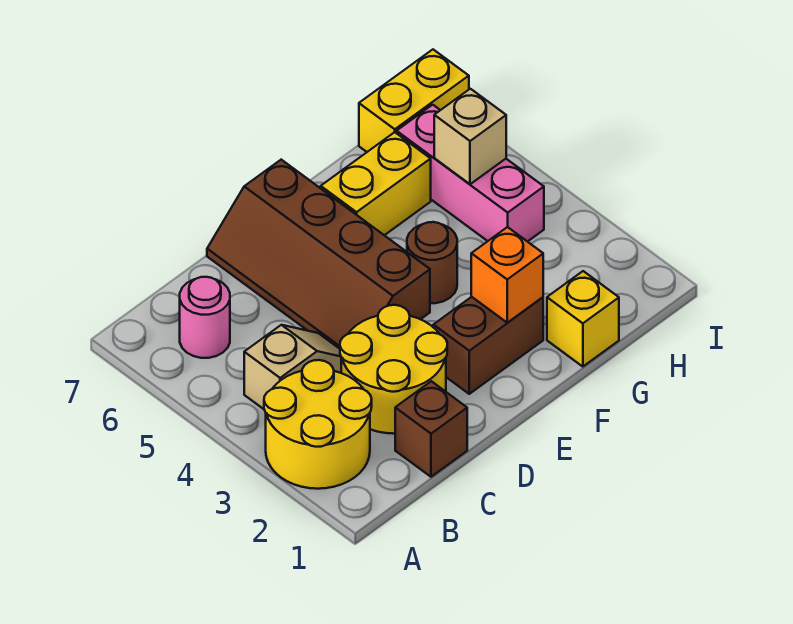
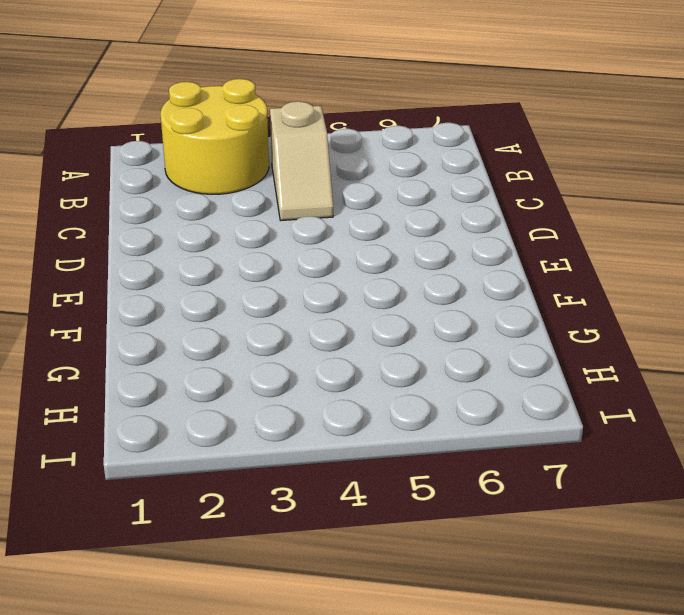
none -> pink round brick B6 level 1
none -> brown brick C1 level 1
none -> yellow round brick C2:D3 level 1

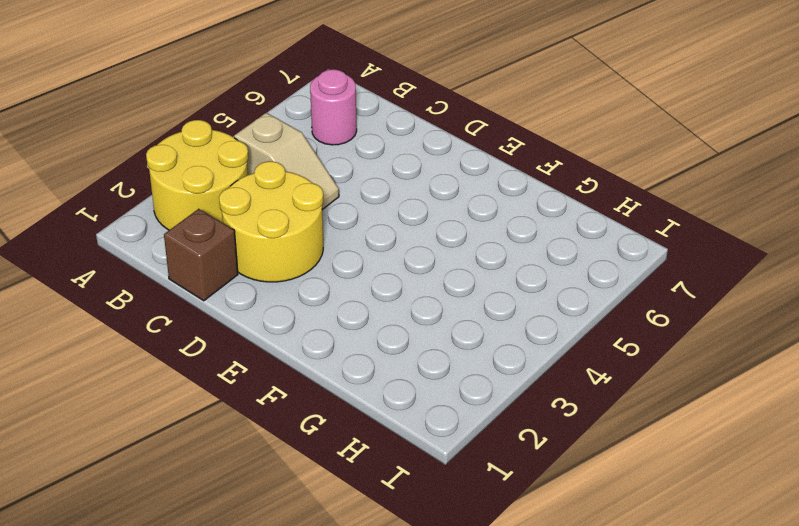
none -> brown slope D4:E7 level 1 top E
none -> brown brick E2:F2 level 1
none -> brown round brick F4 level 1

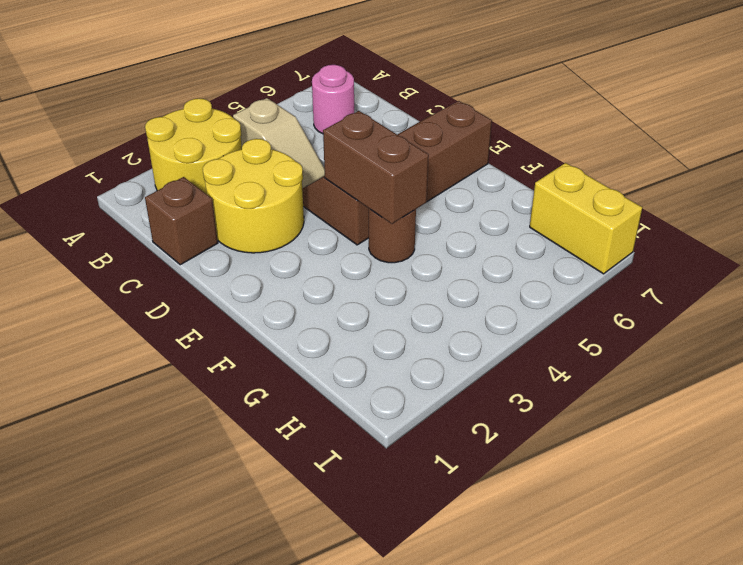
brown brick E4:F4 level 2 -> brown brick E2:F2 level 1
none -> yellow brick F6:G6 level 1
none -> yellow brick G1 level 1
none -> pink brick H4:H6 level 1

